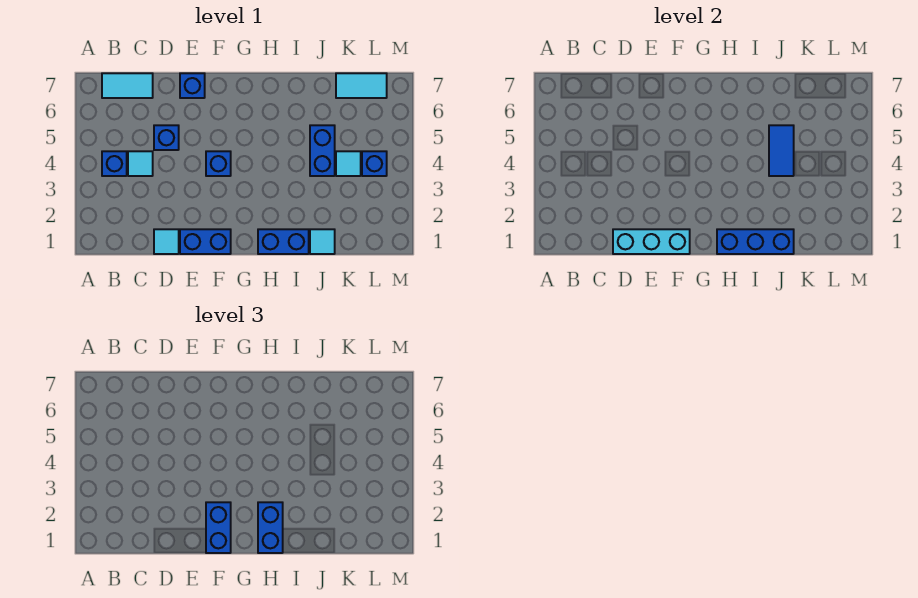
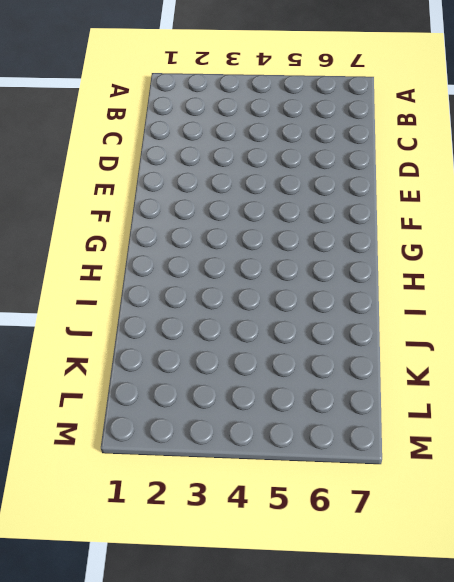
none -> blue brick B4 level 1
none -> cyan tile B7:C7 level 1
none -> cyan tile C4 level 1

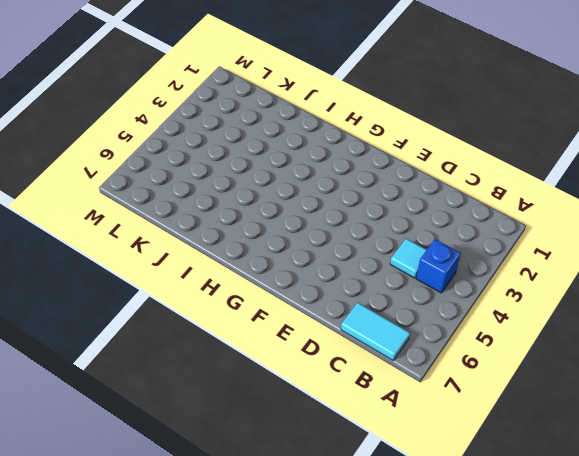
none -> cyan tile D1 level 1
none -> blue brick D5 level 1
none -> blue brick E1:F1 level 1

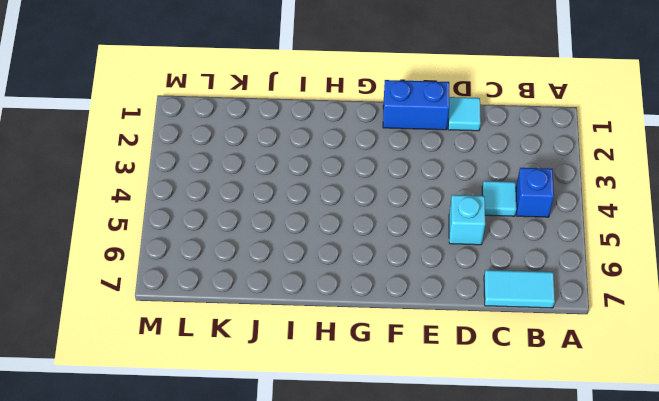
cyan brick D5 level 1 -> blue brick D5 level 1
none -> blue brick E7 level 1
none -> blue brick F4 level 1
none -> blue brick H1:I1 level 1

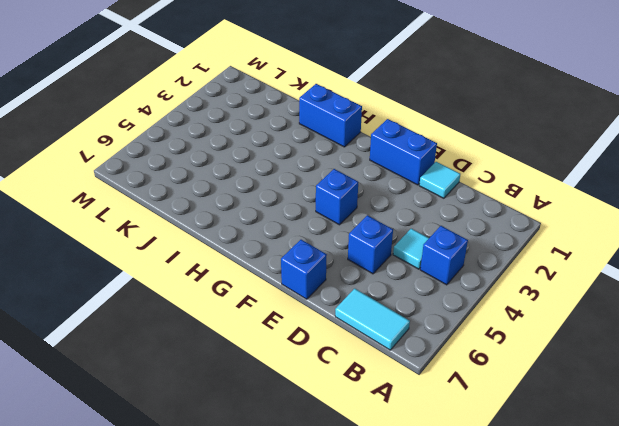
none -> cyan tile J1 level 1
none -> blue brick J4:J5 level 1
none -> cyan tile K4 level 1

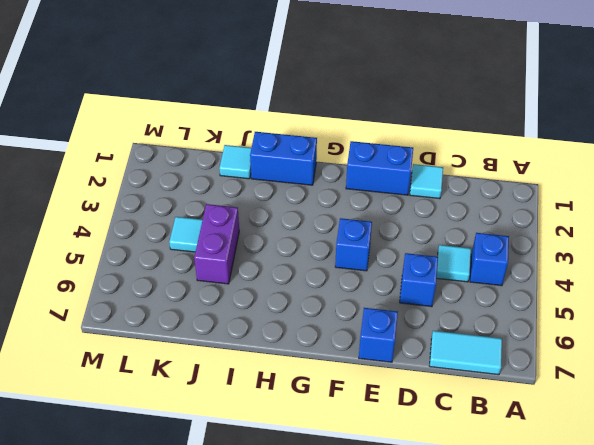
purple brick J4:J5 level 1 -> blue brick J4:J5 level 1
none -> cyan tile K7:L7 level 1
none -> blue brick L4 level 1
none -> cyan brick D1:F1 level 2

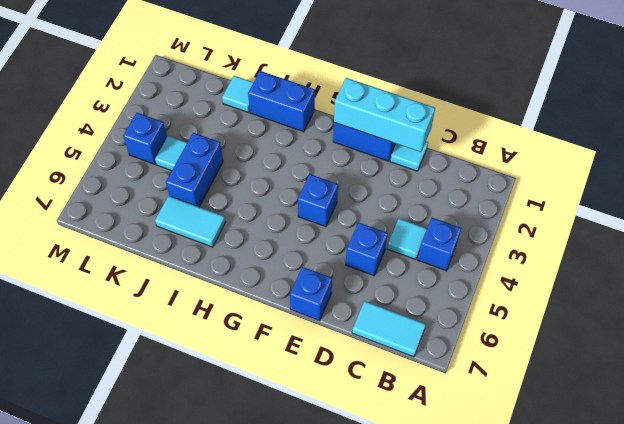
cyan tile I6:J6 level 1 -> cyan tile K7:L7 level 1
none -> blue brick H1:J1 level 2
none -> blue tile J4:J5 level 2
none -> blue brick F1:F2 level 3

